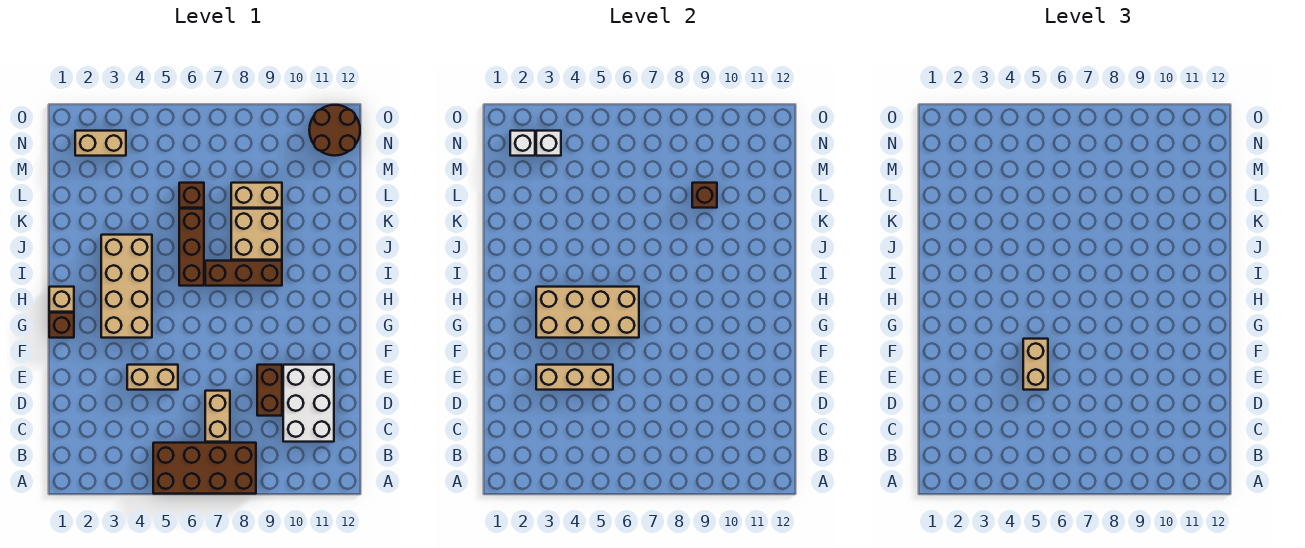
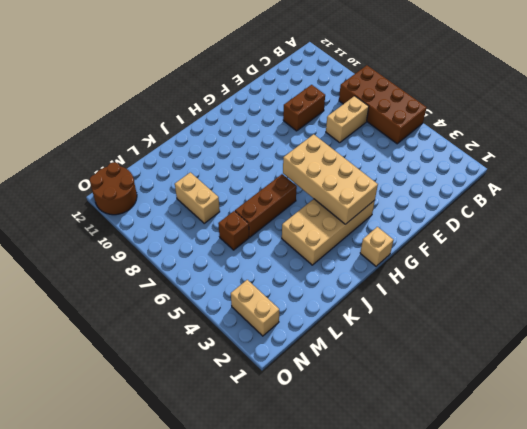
none -> white brick C10:E11 level 1
none -> tan brick E4:E5 level 1
none -> brown brick G1 level 1

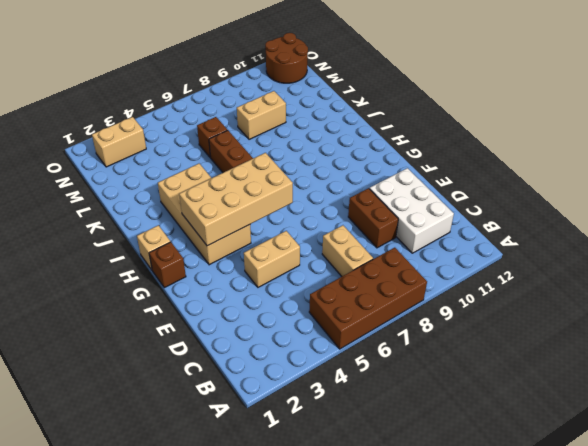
none -> brown brick I7:I9 level 1
none -> tan brick J8:K9 level 1
none -> tan brick E3:E5 level 2

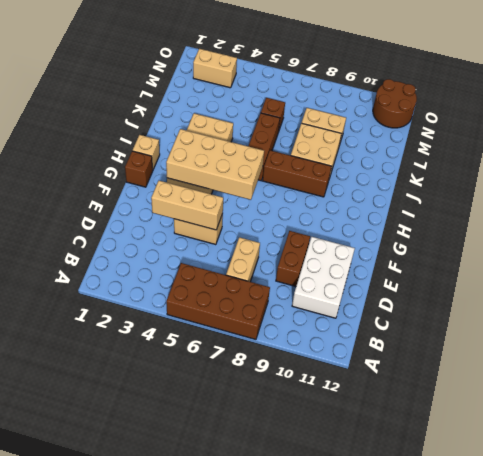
none -> brown brick L9 level 2
none -> white brick N2 level 2
none -> white brick N3 level 2

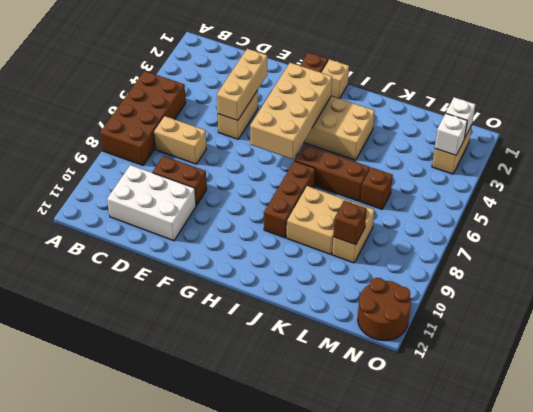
none -> tan brick E5:F5 level 3

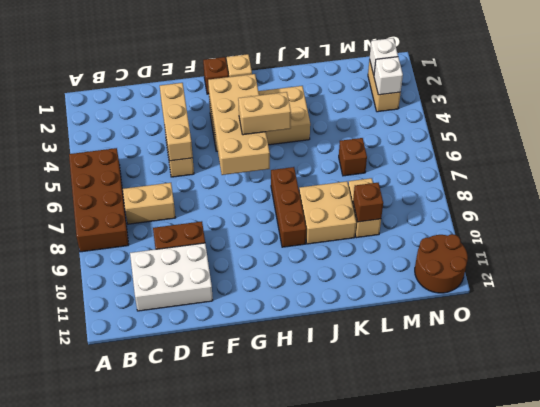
tan brick H5:I5 level 3 -> tan brick E5:F5 level 3
none -> brown brick I6:K6 level 1

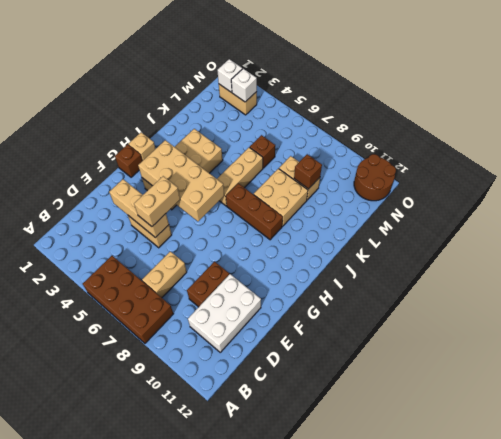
tan brick I6:K6 level 1 -> brown brick I6:K6 level 1

